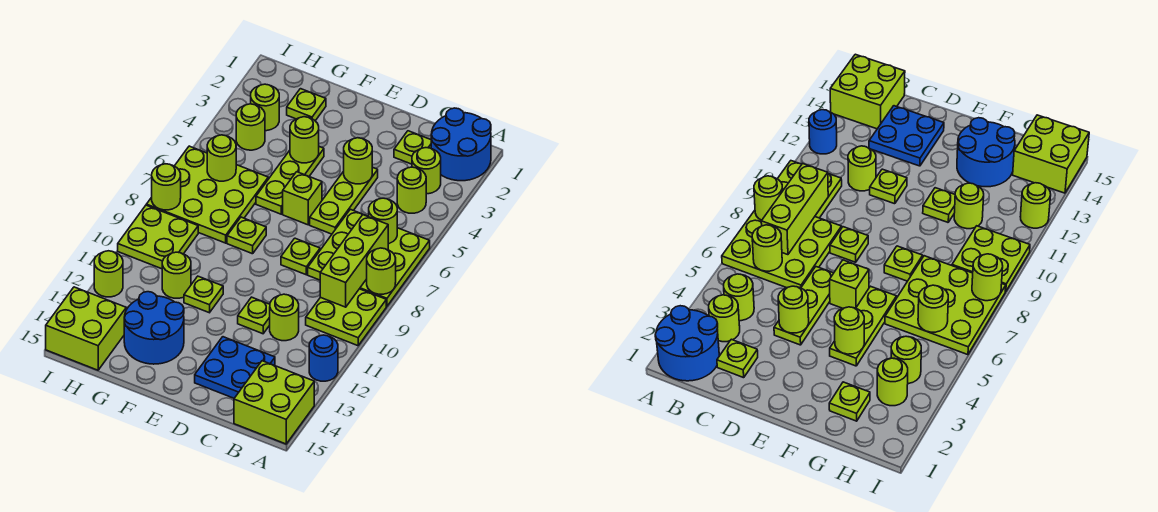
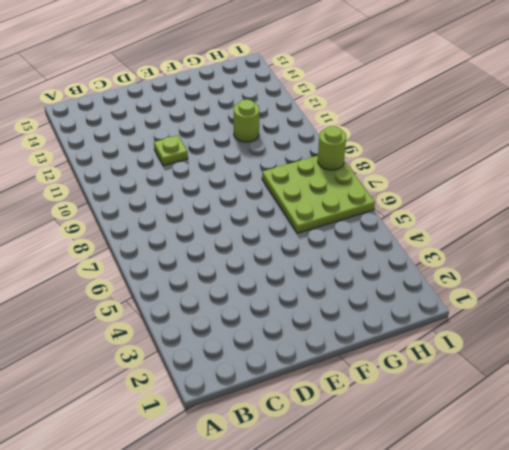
none -> blue round brick A1:B2 level 1
none -> lime plate A6:C8 level 1
none -> lime plate A9:B10 level 1
none -> blue round brick A12 level 1

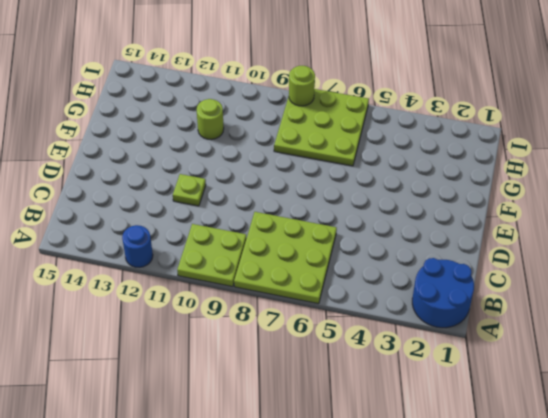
none -> lime brick A14:B15 level 1
none -> lime round brick B3 level 1
none -> lime round brick B4 level 1
none -> lime plate C2 level 1

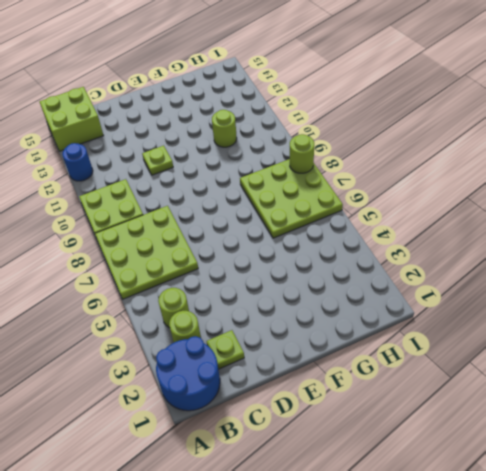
none -> lime round brick C11 level 1
none -> blue plate C13:D14 level 1
none -> lime plate D4:D6 level 1
none -> lime plate D8 level 1

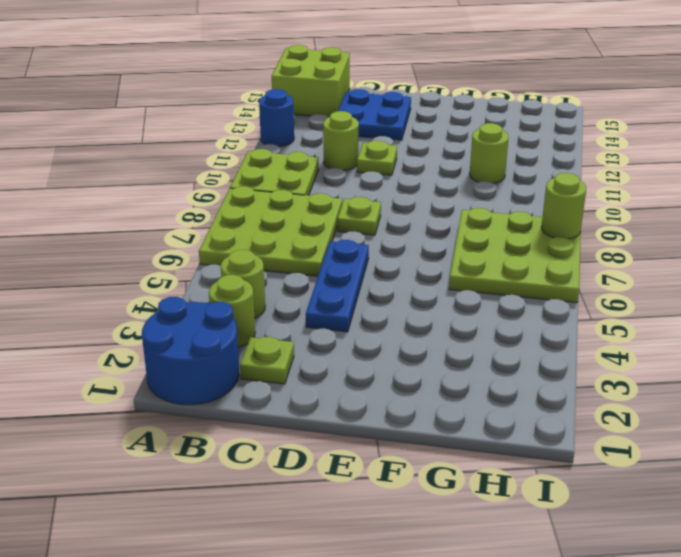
blue plate D4:D6 level 1 -> lime plate D4:D6 level 1
none -> lime brick E6 level 1
none -> lime plate F4:F6 level 1
none -> lime plate F8 level 1
none -> lime plate F11 level 1

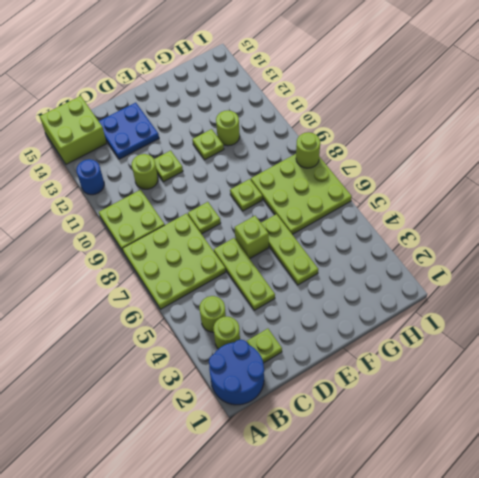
none -> blue round brick F13:G14 level 1
none -> lime plate G2 level 1
none -> lime round brick H3 level 1
none -> lime round brick H4 level 1

